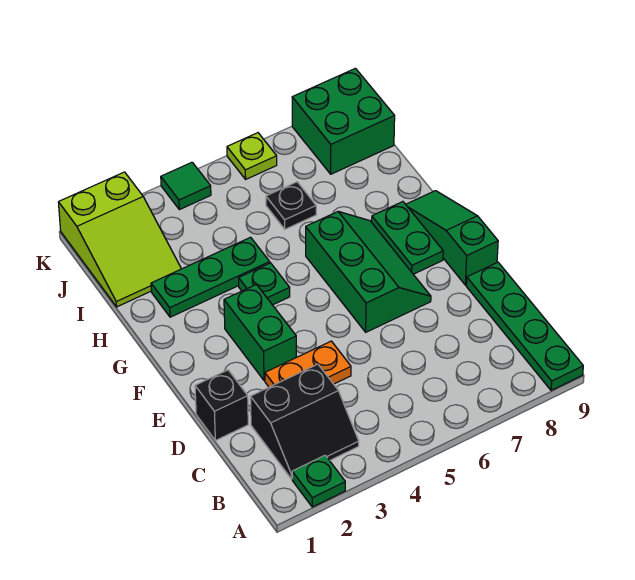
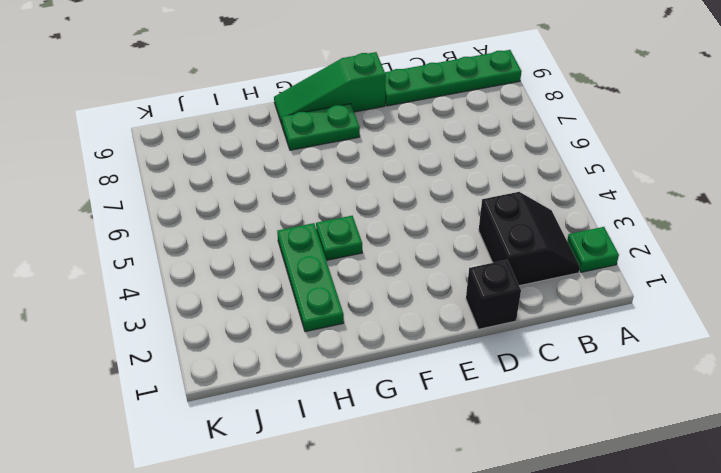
none -> orange plate D3:D4 level 1
none -> green brick E3:F3 level 1
none -> green slope E6:G7 level 1 top 6

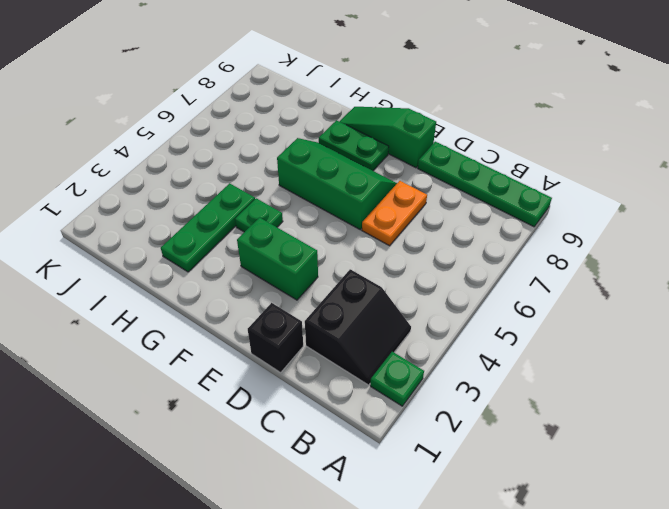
orange plate D6:D7 level 1 -> orange plate D3:D4 level 1
none -> lime slope I1:K2 level 1 top K
none -> black plate I6 level 1
none -> green brick J8:K9 level 1

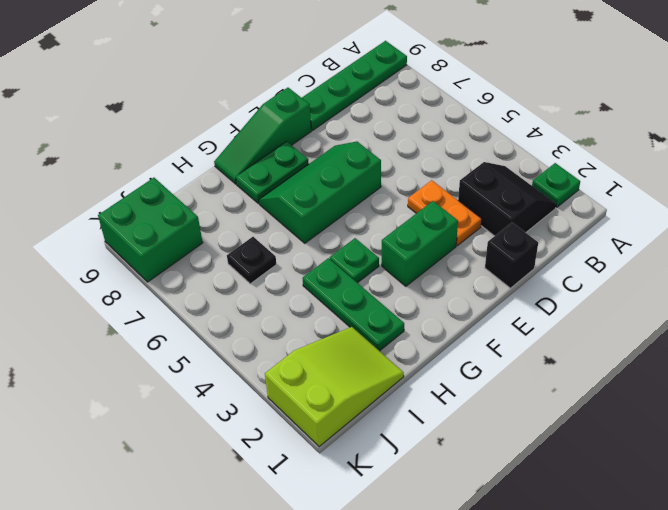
none -> green tile K4 level 1
none -> lime plate K6 level 1

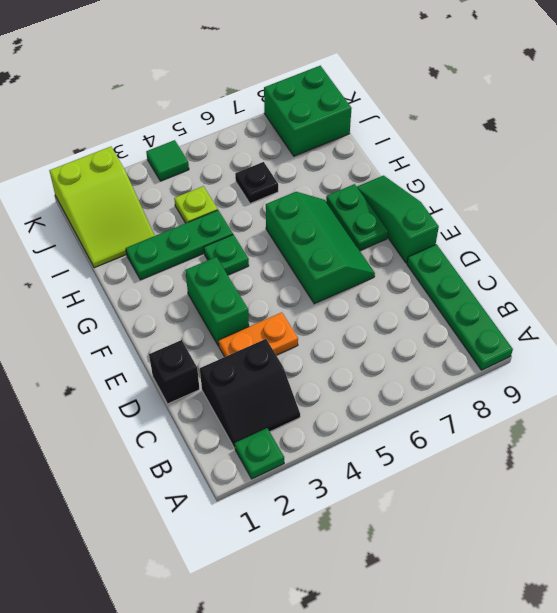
lime plate I4 level 1 -> lime plate K6 level 1

